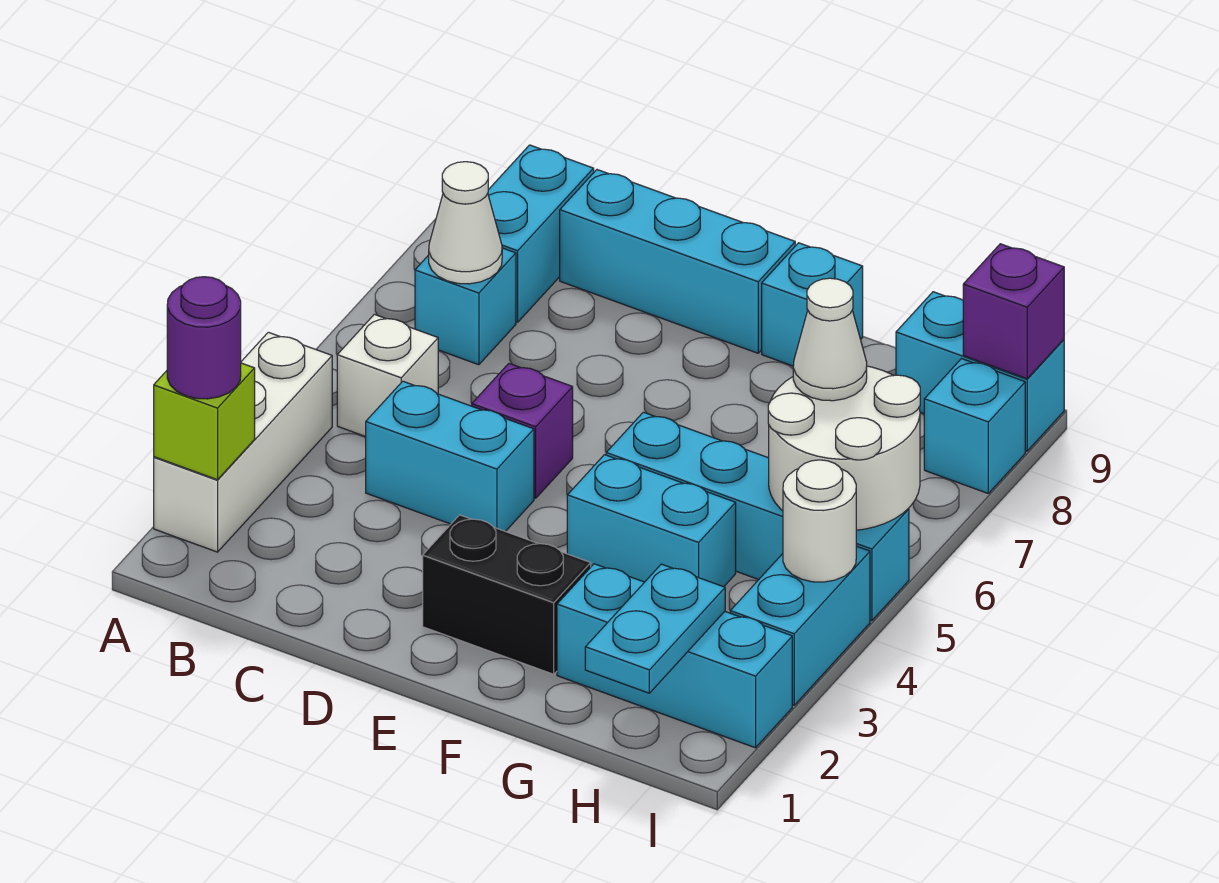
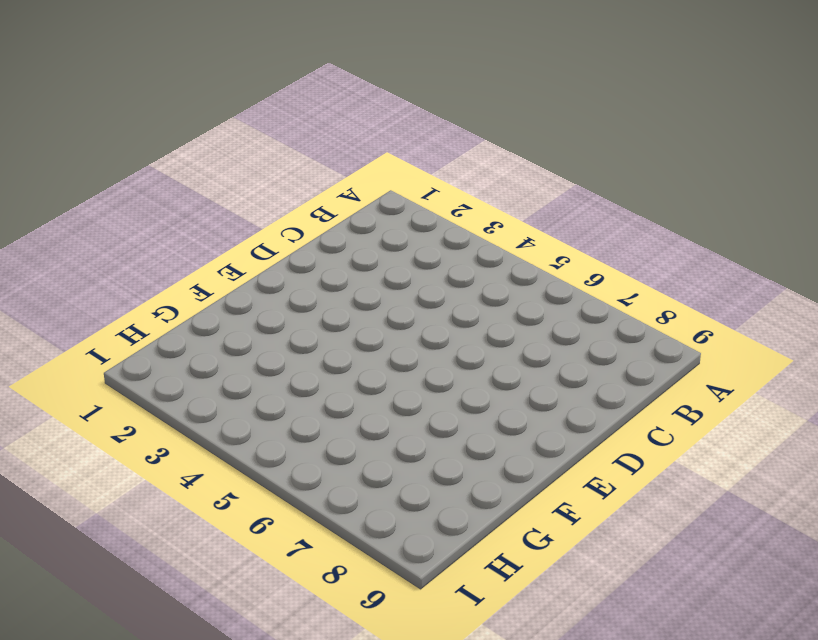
none -> white brick A2:A4 level 1
none -> white brick B5 level 1
none -> cyan brick B7 level 1

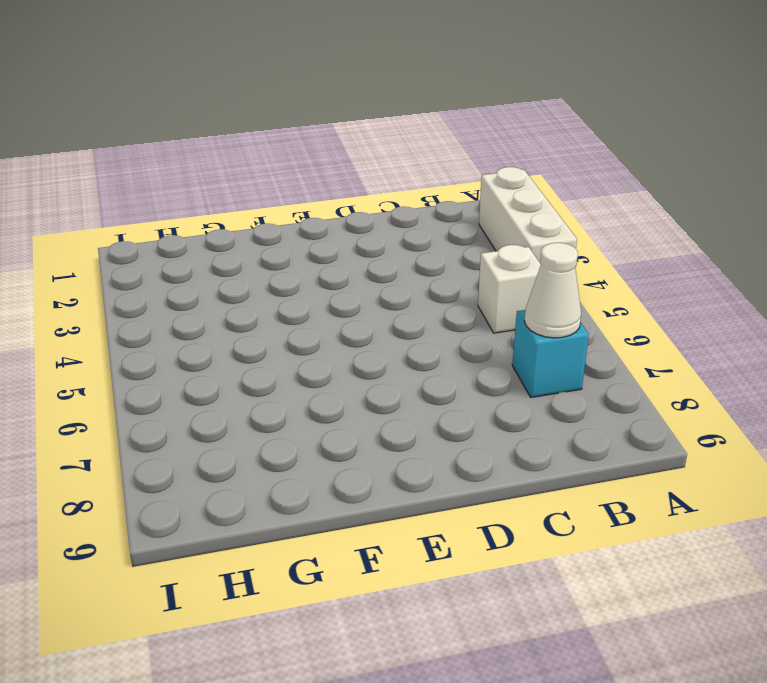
none -> cyan brick B8:B9 level 1
none -> cyan brick C4:D4 level 1
none -> cyan brick C9:E9 level 1

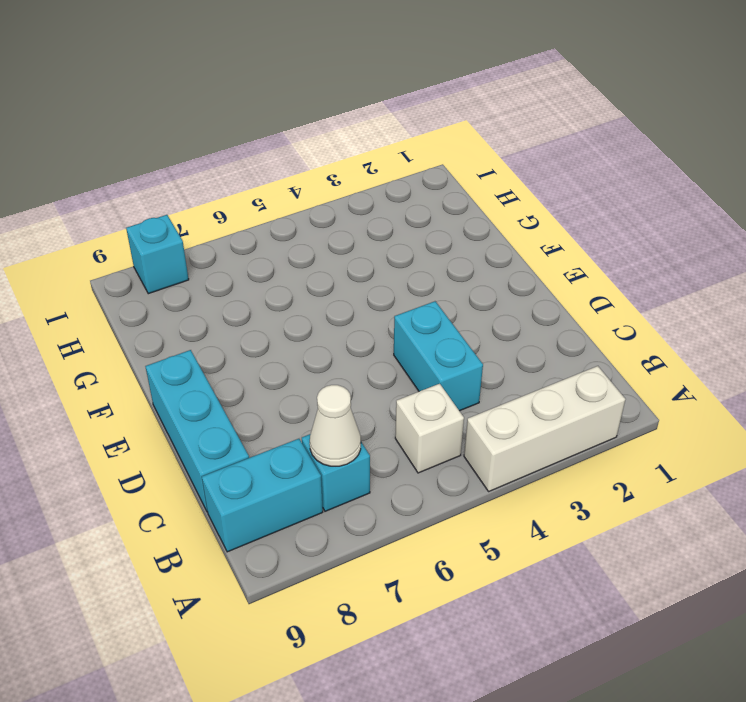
none -> purple brick D5 level 1
none -> black brick E2:F2 level 1
none -> cyan brick F4:G4 level 1

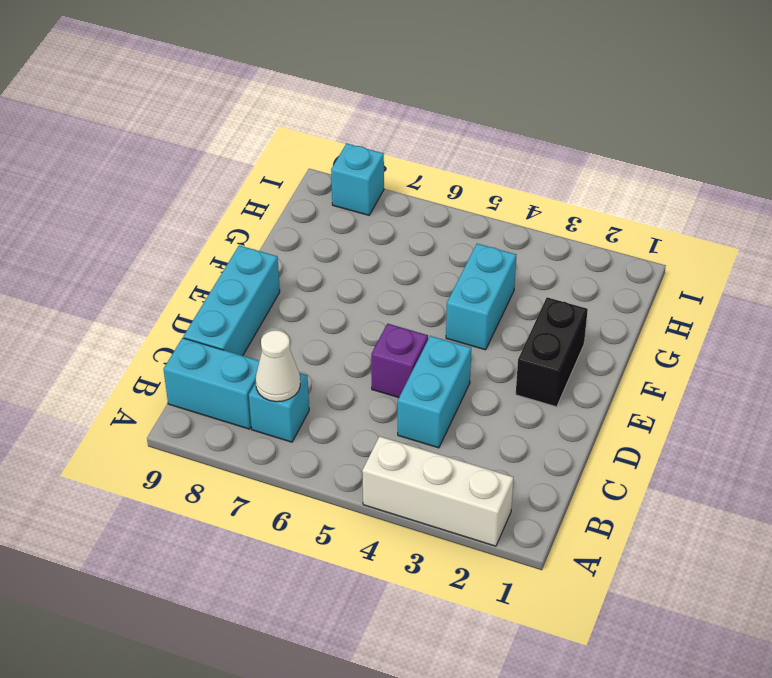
none -> white brick B5 level 1
none -> cyan brick F5:I5 level 1
none -> cyan brick F9 level 1

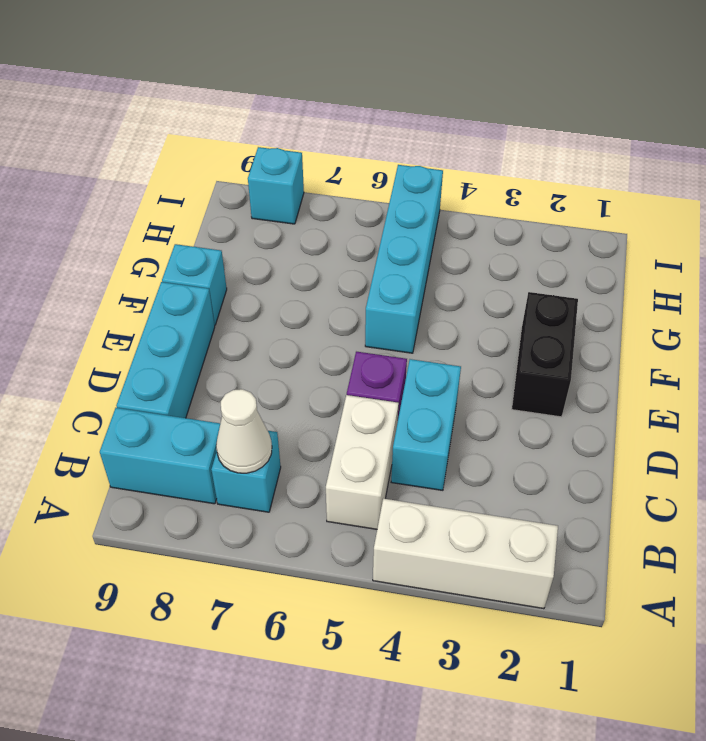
white brick B5:C5 level 1 -> white brick B5 level 1
none -> cyan brick F4:G4 level 1
none -> cyan brick G2:I2 level 1
none -> cyan brick H9:I9 level 1

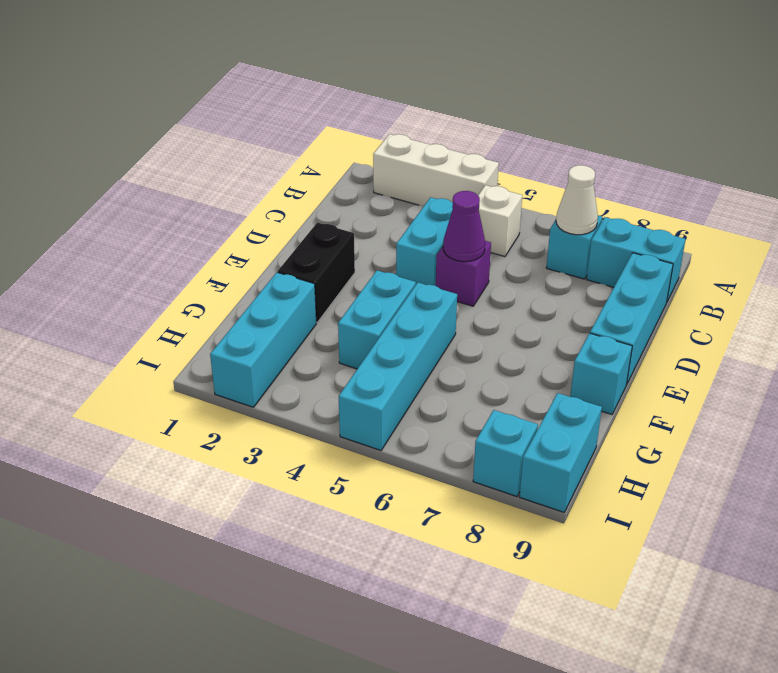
purple cone D5 level 2 -> none
none -> cyan brick I3:I4 level 1
none -> lime brick A2 level 2
none -> cyan plate H1:H2 level 2

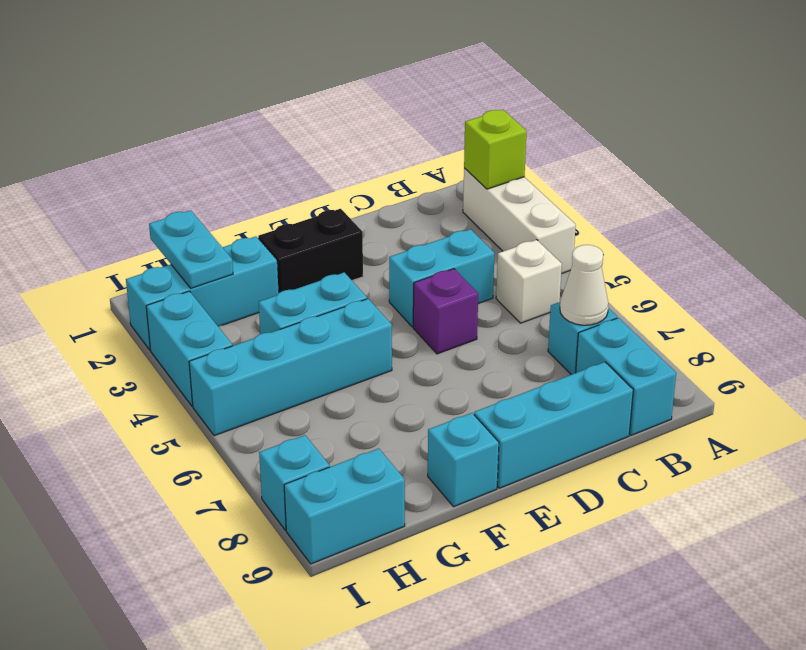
none -> white round brick H5:I6 level 2
none -> white round brick I4 level 2
none -> purple brick I9 level 2

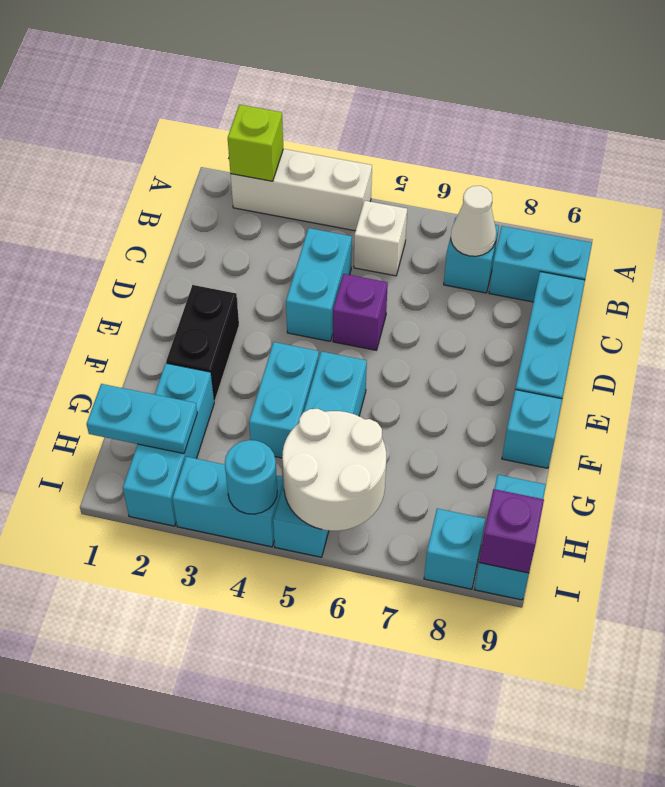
cyan round brick I4 level 2 -> white round brick I4 level 2
none -> purple round brick A2 level 3
none -> white cone H6 level 3

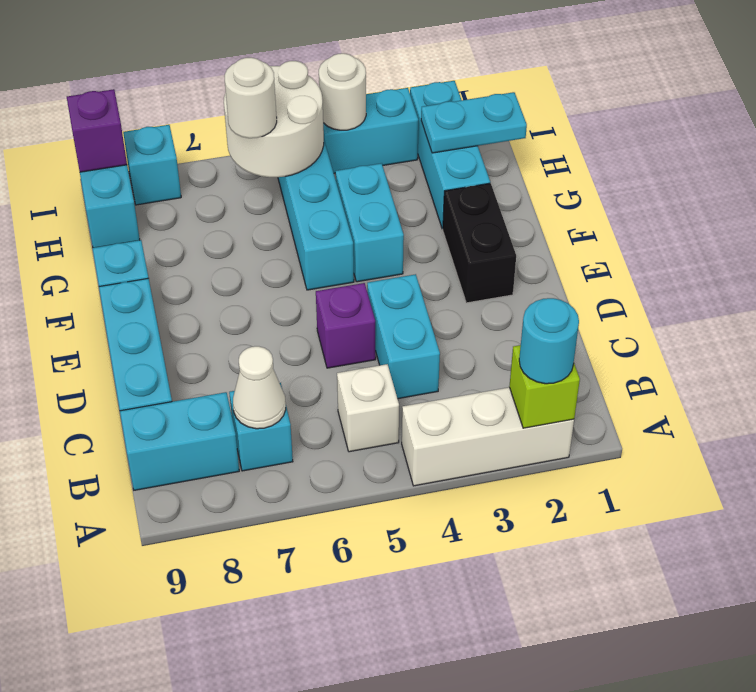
cyan round brick A2 level 3 -> purple round brick A2 level 3
white round brick H6 level 3 -> white cone H6 level 3

